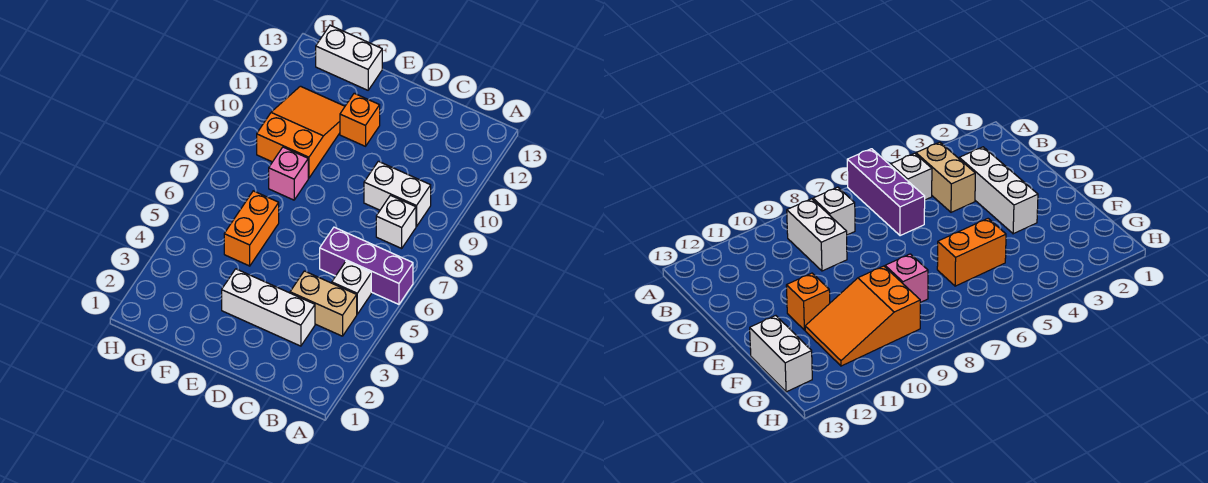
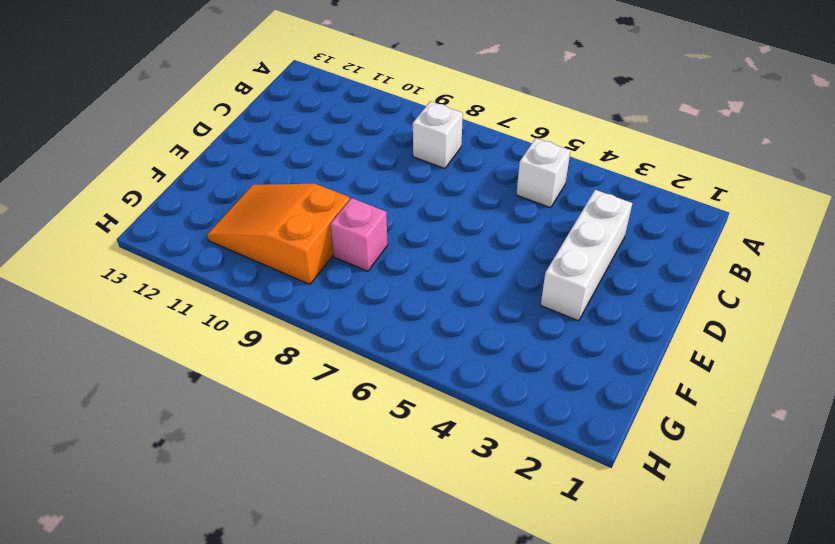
none -> purple brick A6:C6 level 1
none -> tan brick B4:C4 level 1

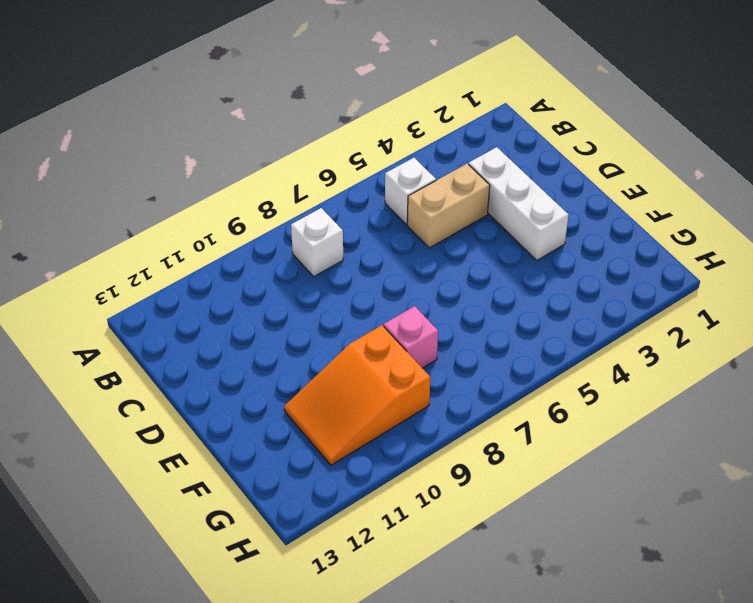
tan brick C4:C5 level 1 -> tan brick B4:C4 level 1
none -> purple brick A6:C6 level 1
none -> white brick B9:C9 level 1

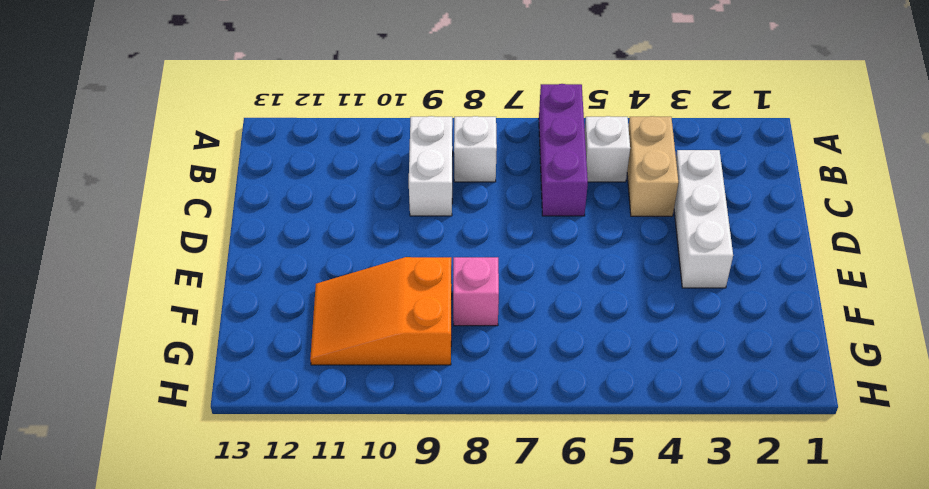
none -> orange brick E11 level 1
none -> orange brick F5:F6 level 1

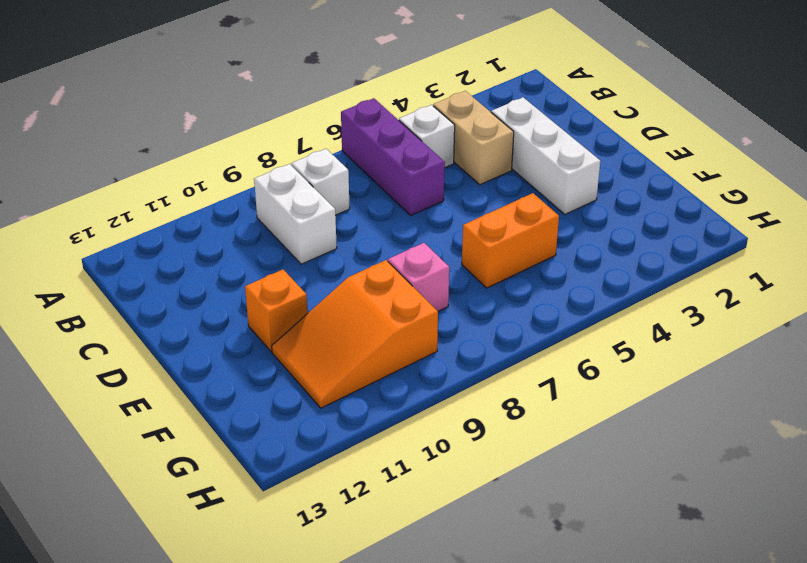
none -> white brick F13:G13 level 1

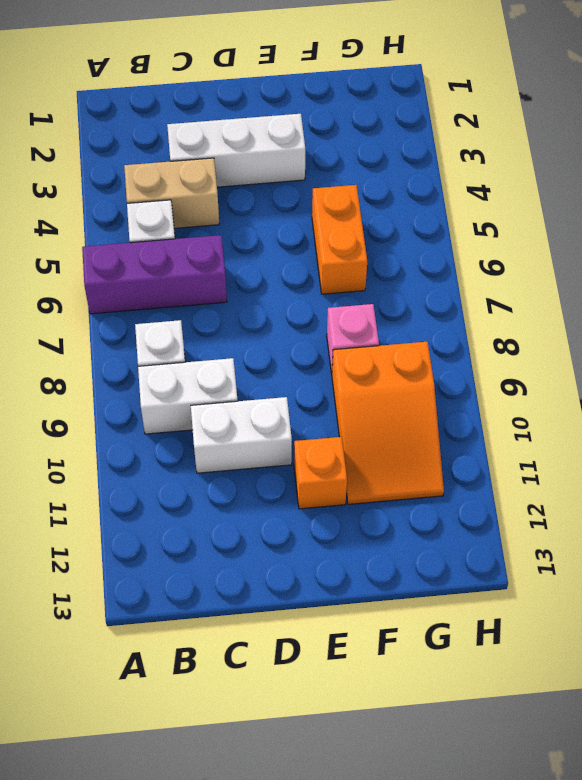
white brick C10:D10 level 1 -> white brick F13:G13 level 1

